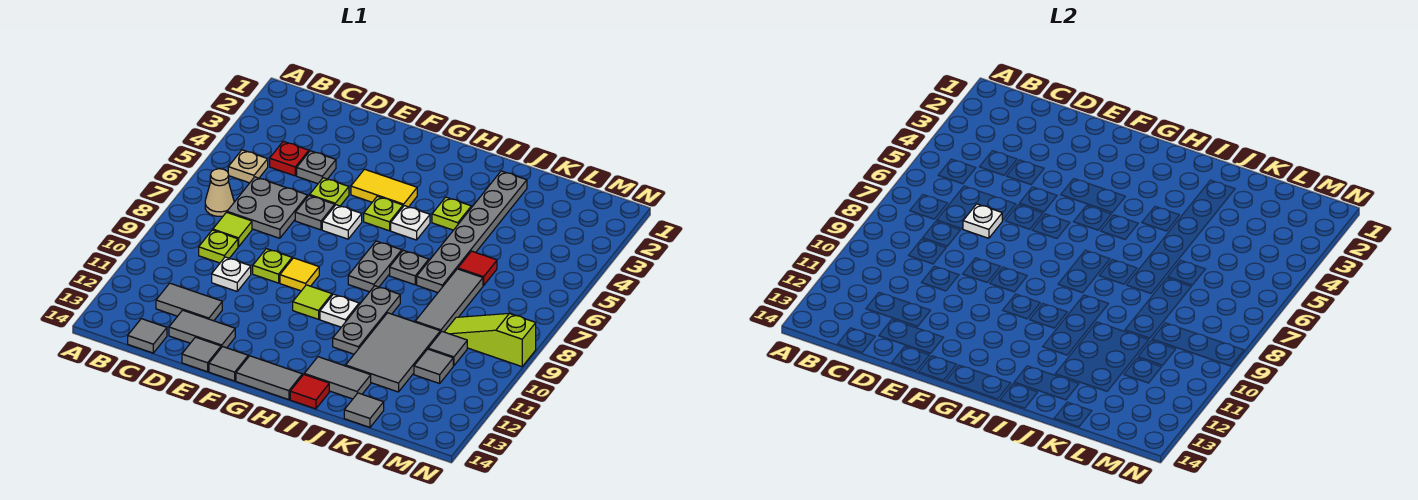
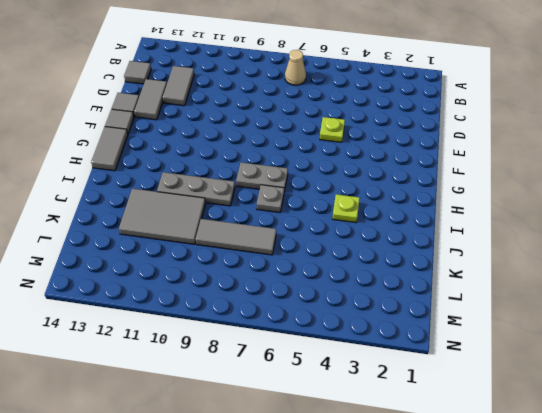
none -> tan plate B5 level 1
none -> red plate C4 level 1
none -> grey plate C6:D7 level 1
none -> lime tile C8 level 1

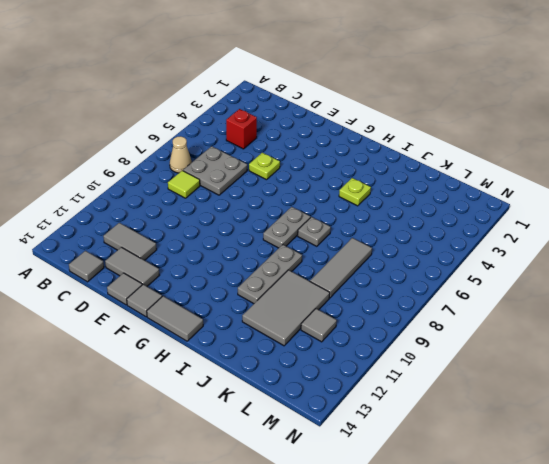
red brick C4 level 1 -> red plate C4 level 1
none -> tan plate B5 level 1
none -> lime plate C9 level 1
none -> grey plate D4 level 1
none -> white plate D10 level 1

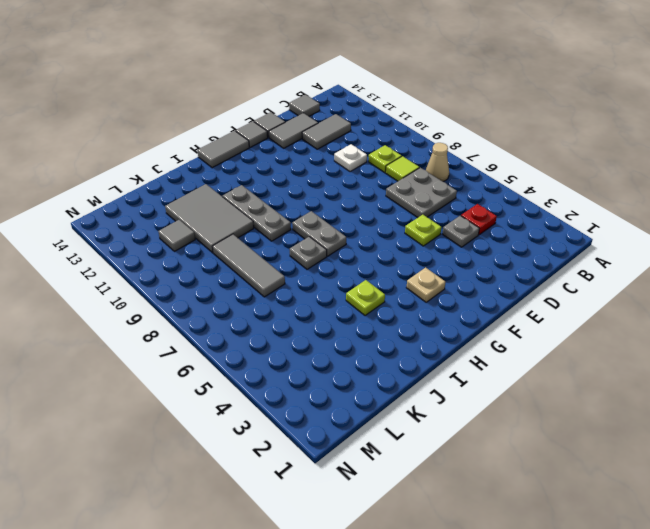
tan plate G3 level 1 -> tan plate B5 level 1
none -> grey plate E6 level 1
none -> lime plate E9 level 1
none -> yellow tile F4:G4 level 1
none -> white plate F6 level 1

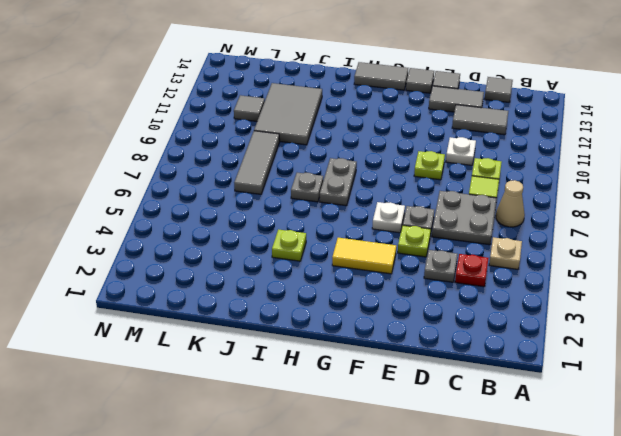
none -> yellow tile F9 level 1
none -> lime plate G5 level 1
none -> lime tile G10 level 1
none -> white plate H5 level 1

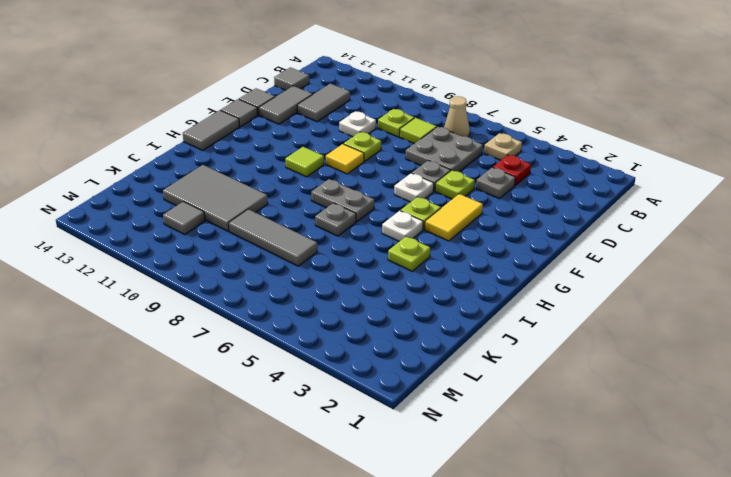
none -> white plate H10 level 1
none -> grey plate I9:I11 level 1
none -> grey tile I13:J13 level 1
none -> red tile I14 level 1

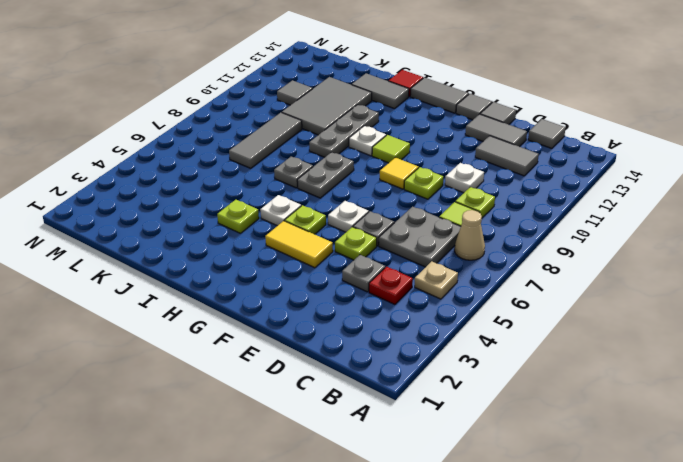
none -> grey plate J2:J7 level 1
none -> red tile K6 level 1
none -> grey tile K14 level 1
none -> lime slope L9:N9 level 1 top N

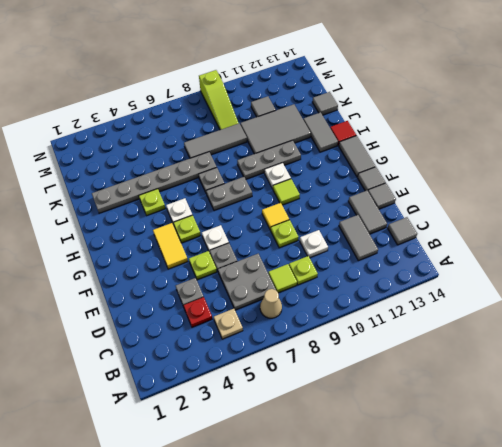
none -> red tile K6 level 1
none -> grey tile L10 level 1
none -> white plate D7 level 2

